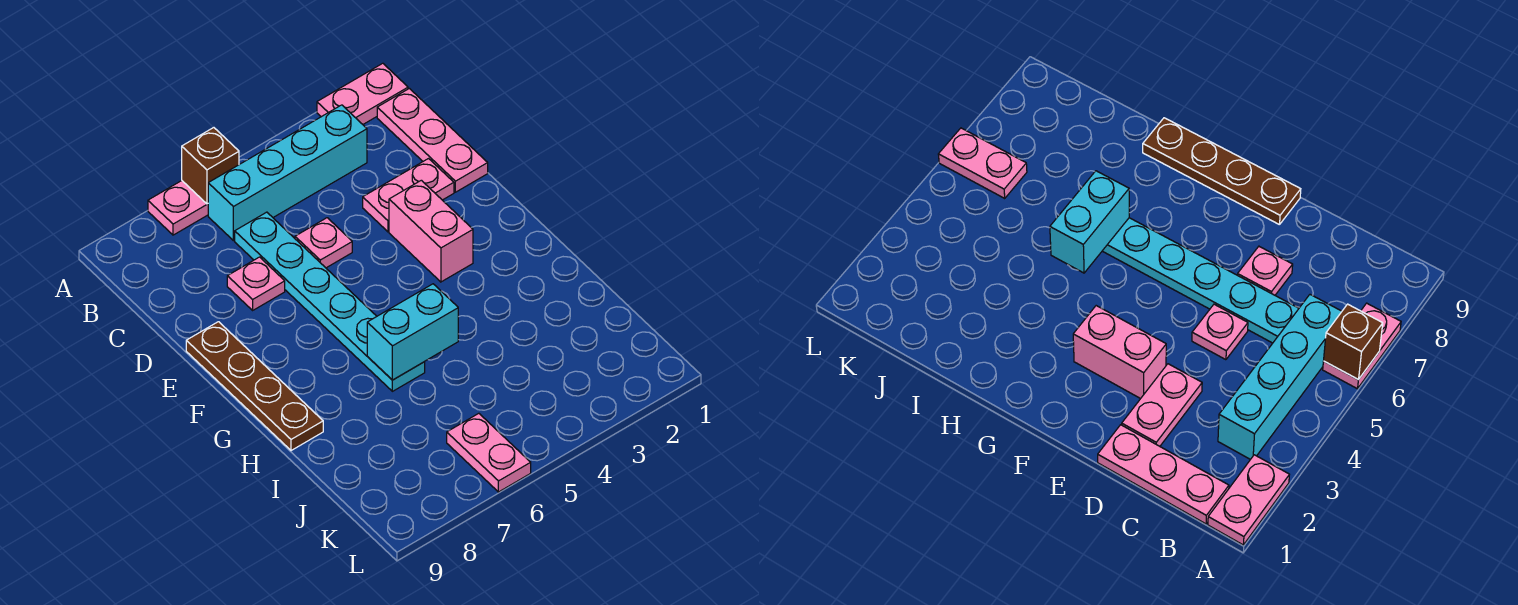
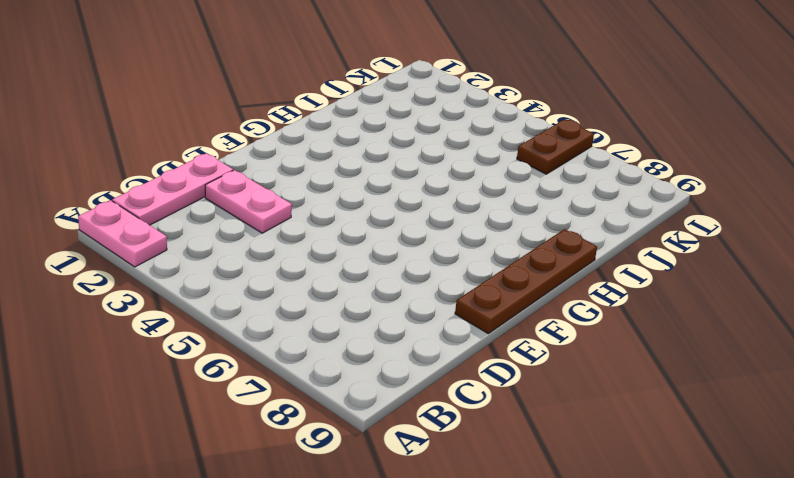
brown plate K6:L6 level 1 -> pink plate K6:L6 level 1
none -> pink plate A6:A7 level 1
none -> cyan brick B3:B6 level 1
none -> cyan plate C6:H6 level 1

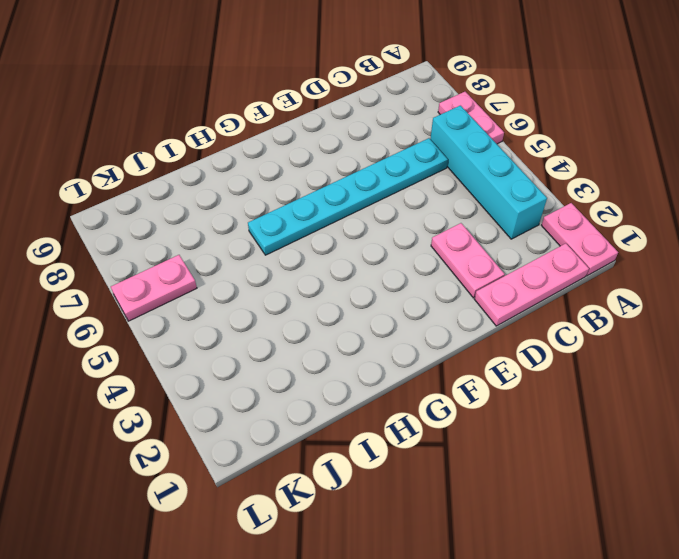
none -> pink plate D5 level 1
none -> pink plate D7 level 1
none -> pink brick E3:F3 level 1

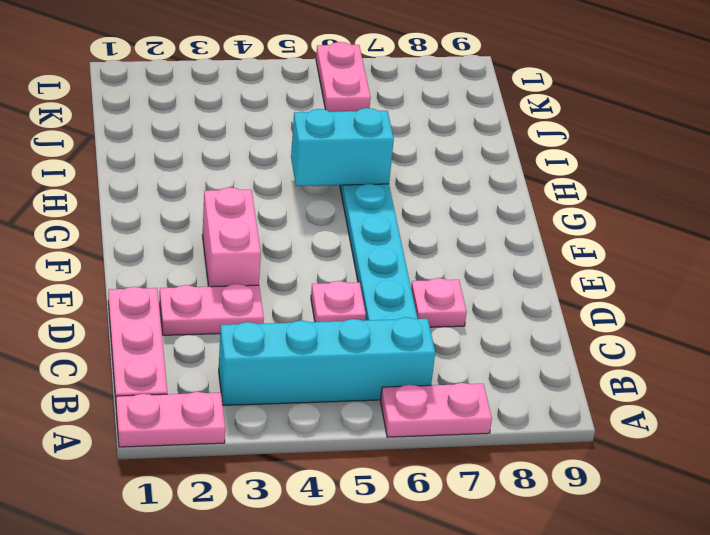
none -> brown plate E9:H9 level 1
none -> brown brick A6 level 2

